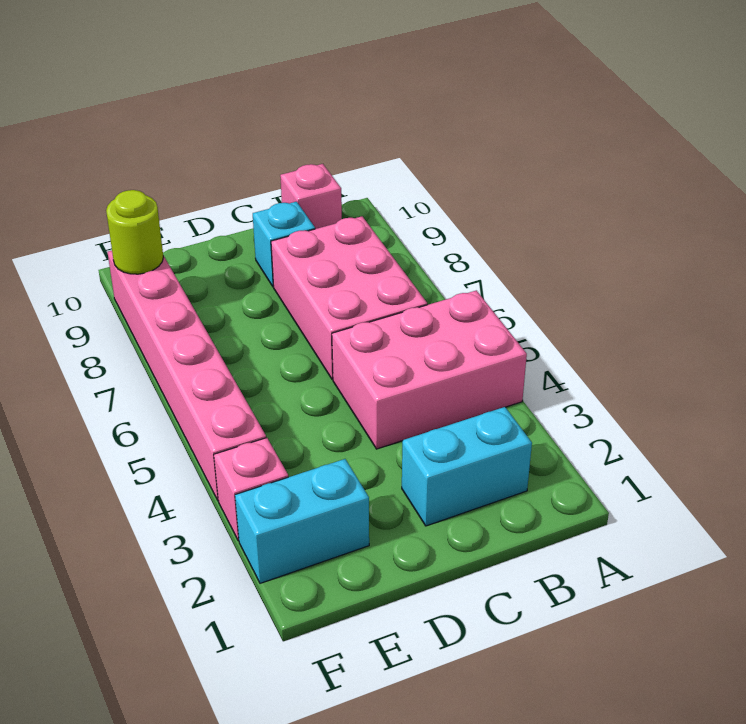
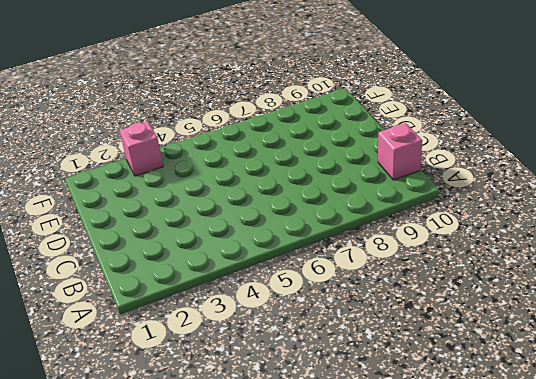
none -> pink brick A4:C5 level 1
none -> cyan brick B2:C2 level 1

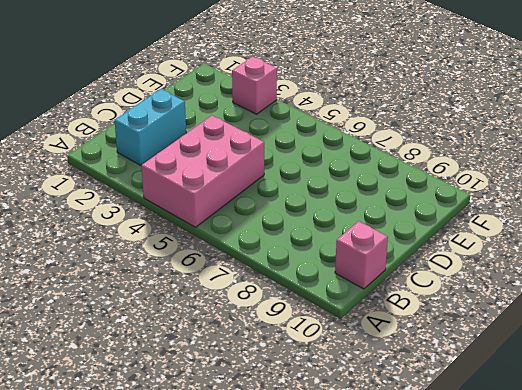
none -> pink brick B6:C8 level 1
none -> cyan brick C9 level 1

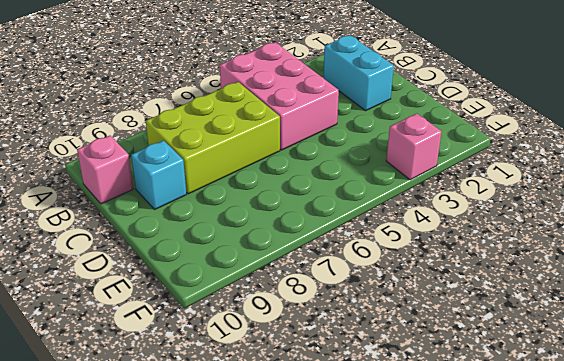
lime brick B6:C8 level 1 -> pink brick B6:C8 level 1
none -> cyan brick E2:F2 level 1
none -> pink brick F4:F9 level 1

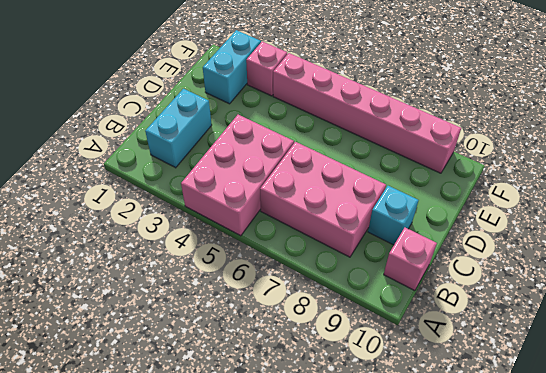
none -> lime round brick F9 level 2

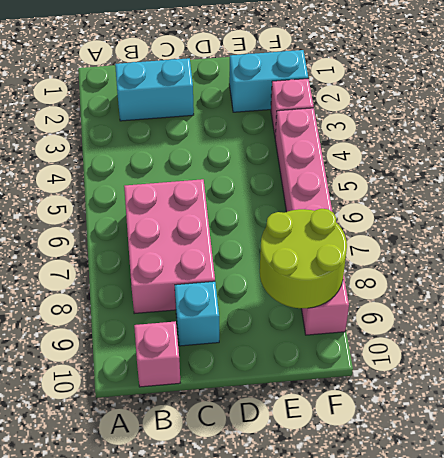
lime round brick E8:F9 level 2 -> lime round brick F9 level 2
none -> pink brick A4:C5 level 1

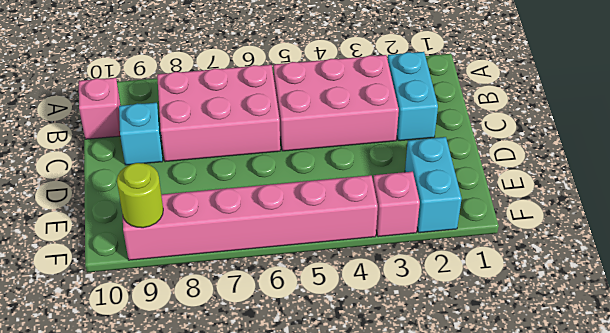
pink brick B3:C5 level 1 -> pink brick A4:C5 level 1

